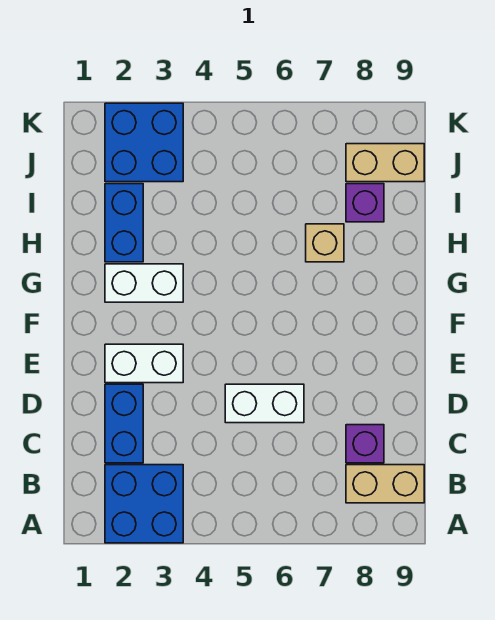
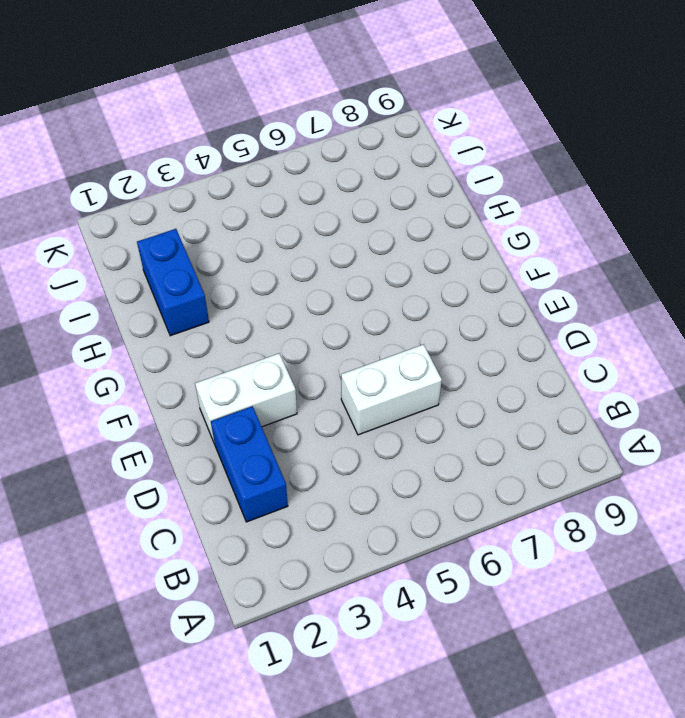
none -> blue brick A2:B3 level 1
none -> tan brick B8:B9 level 1
none -> purple brick C8 level 1

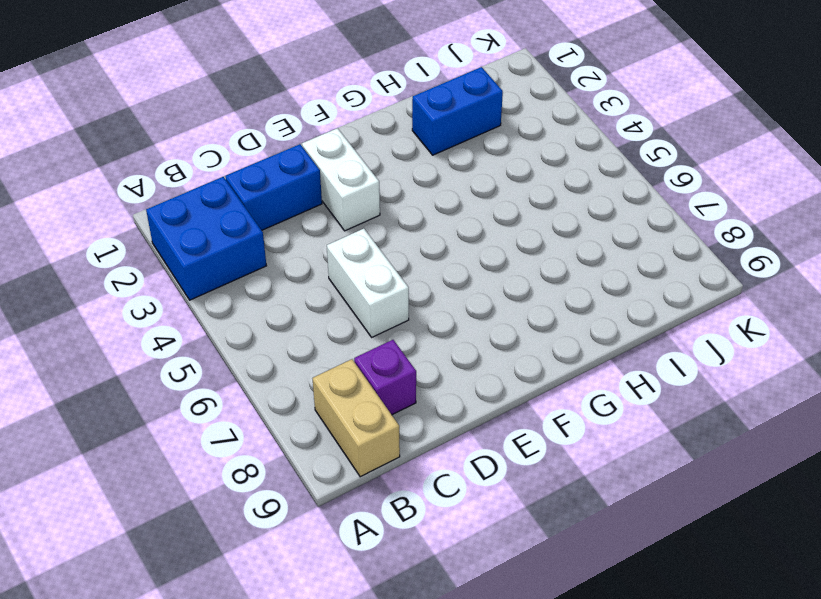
none -> white brick G2:G3 level 1
none -> tan brick H7 level 1
none -> purple brick I8 level 1

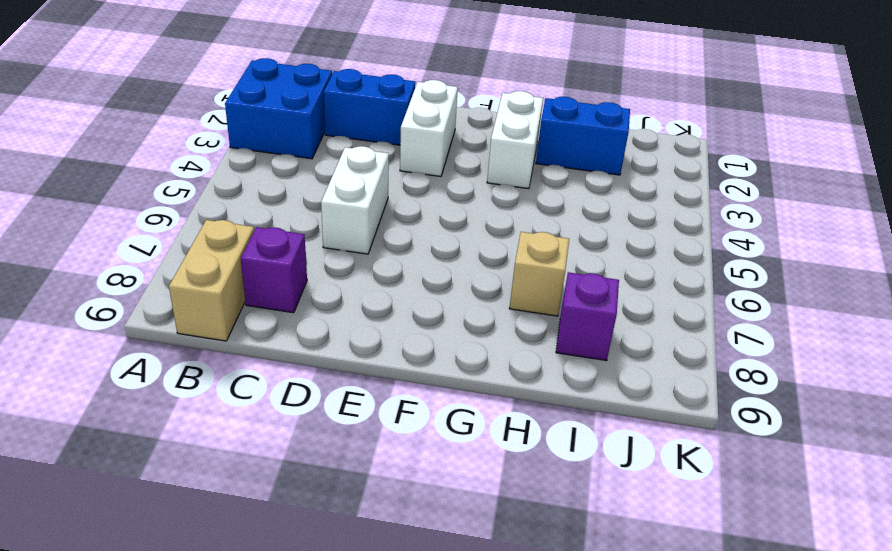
none -> blue brick J2:K3 level 1
none -> tan brick J8:J9 level 1

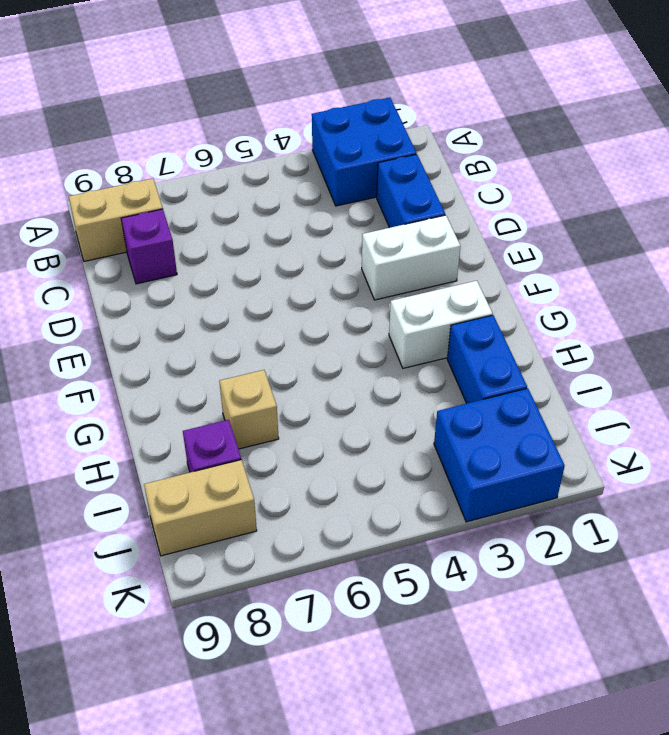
none -> white brick D5:D6 level 1

